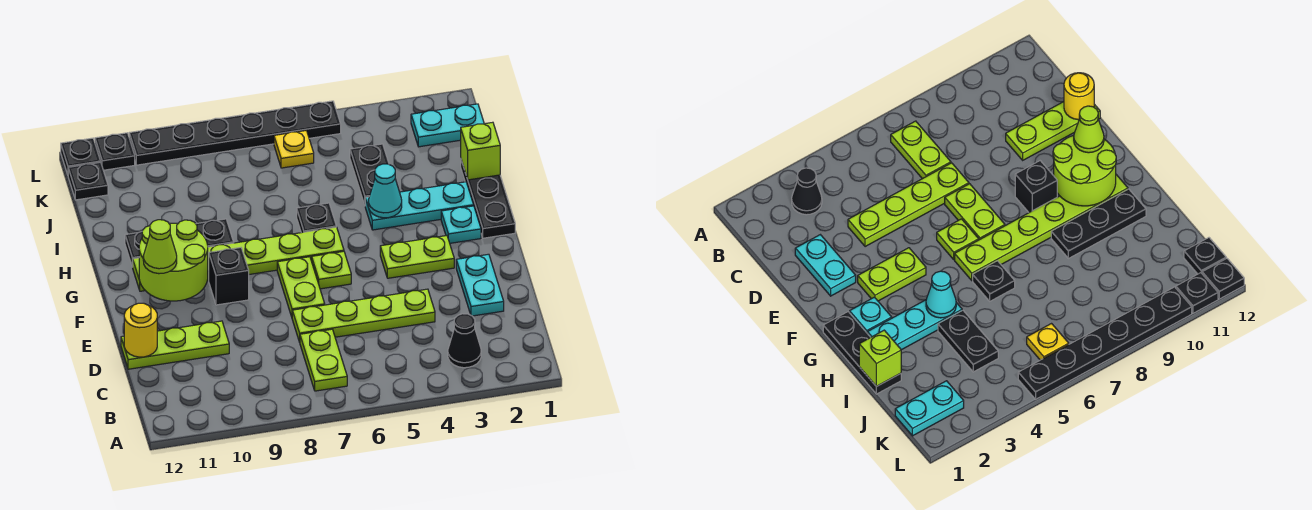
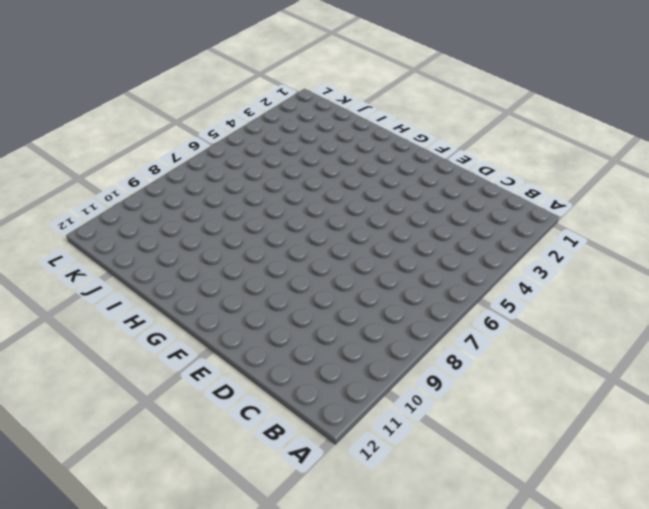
none -> black cone B3 level 1
none -> lime plate B7:C7 level 1
none -> cyan plate D2:E2 level 1

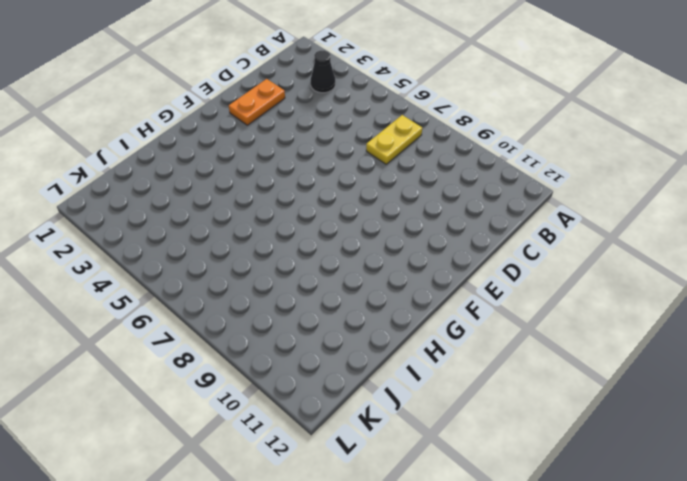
yellow plate B7:C7 level 1 -> lime plate B7:C7 level 1
orange plate D2:E2 level 1 -> cyan plate D2:E2 level 1
none -> lime plate D4:D7 level 1
none -> lime plate D10:D12 level 1
none -> lime plate E7:F7 level 1

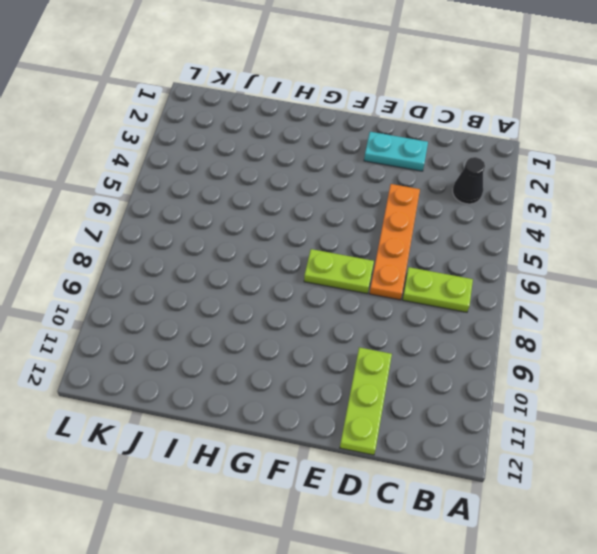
orange plate D4:D7 level 1 -> lime plate D4:D7 level 1
none -> lime plate F3:F4 level 1
none -> lime plate F6 level 1
none -> black brick F9 level 1

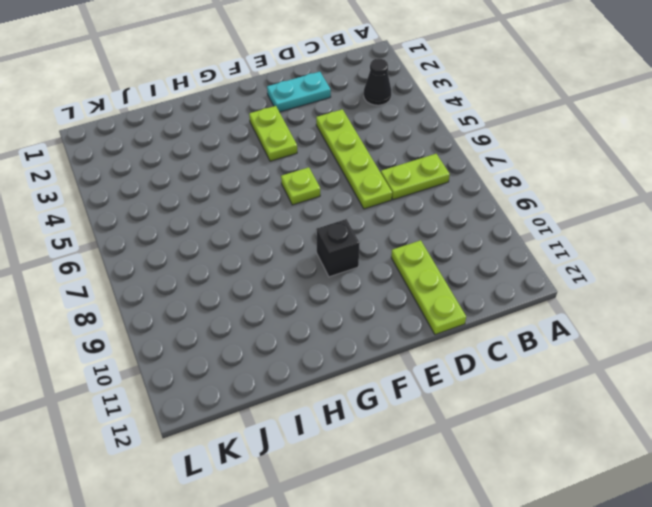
none -> lime plate E7:F7 level 1
none -> black plate G1:I1 level 1
none -> cyan plate G2 level 1

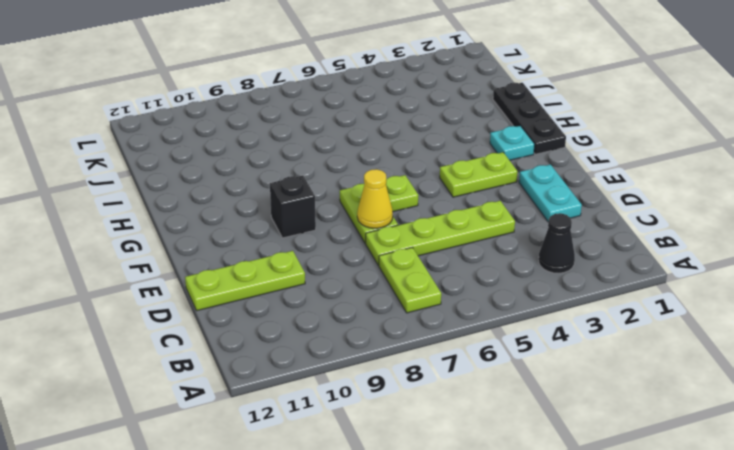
yellow cone E7 level 2 -> none
none -> lime plate G6:G11 level 1
none -> cyan plate H2:H4 level 1
none -> black plate H6 level 1

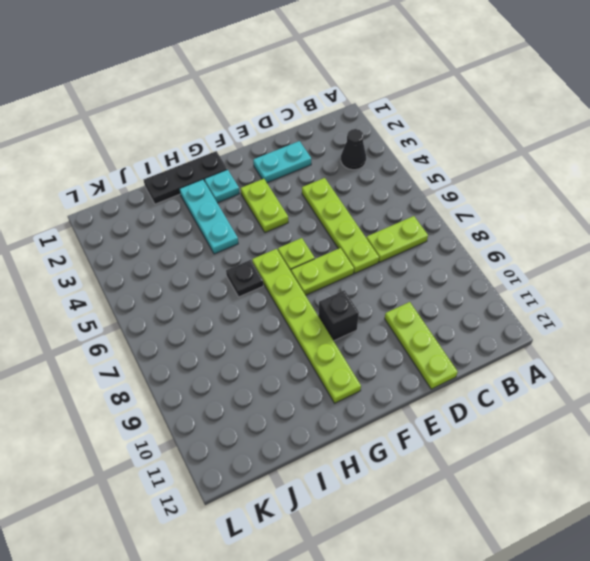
none -> black plate H9:H11 level 1
none -> black plate I4:J4 level 1
none -> cyan plate K1:K2 level 1

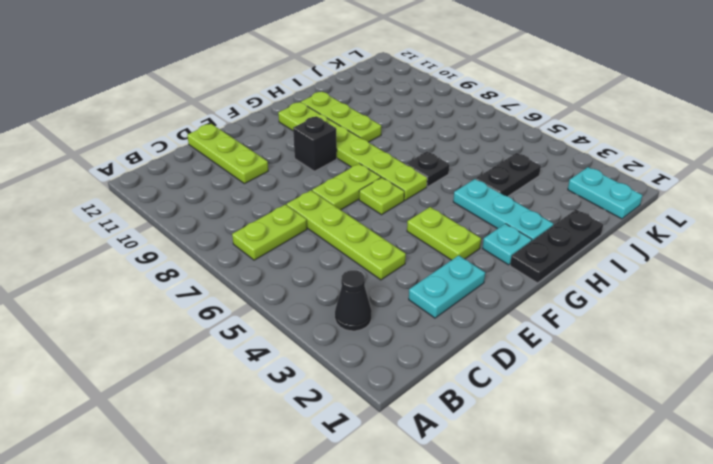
lime plate H9:H11 level 1 -> black plate H9:H11 level 1
none -> yellow plate K6 level 1
none -> black plate K12 level 1
none -> black plate L5:L10 level 1

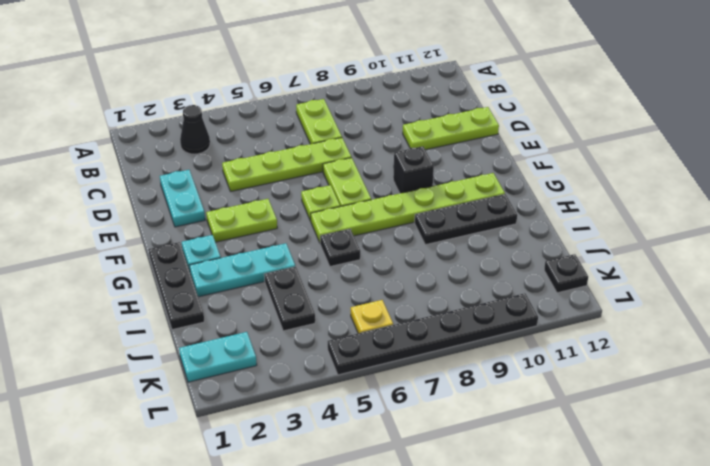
none -> black plate L11 level 1
none -> black plate L12 level 1
none -> yellow round brick D12 level 2

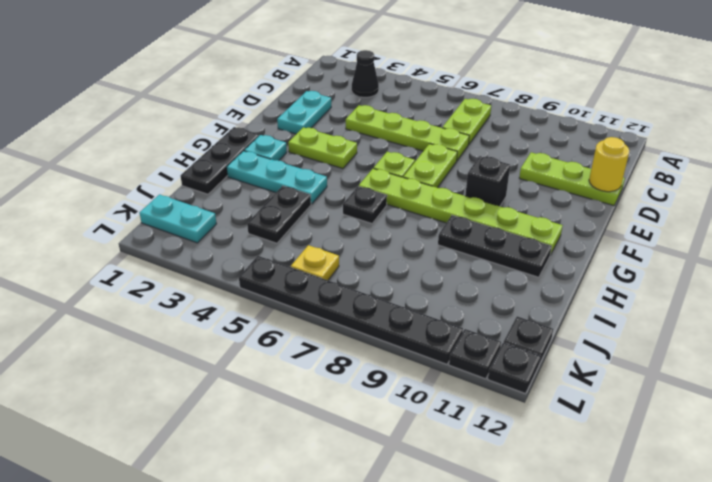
none -> lime round brick F10:G11 level 2
none -> cyan cone H4 level 2
none -> lime brick I1 level 2

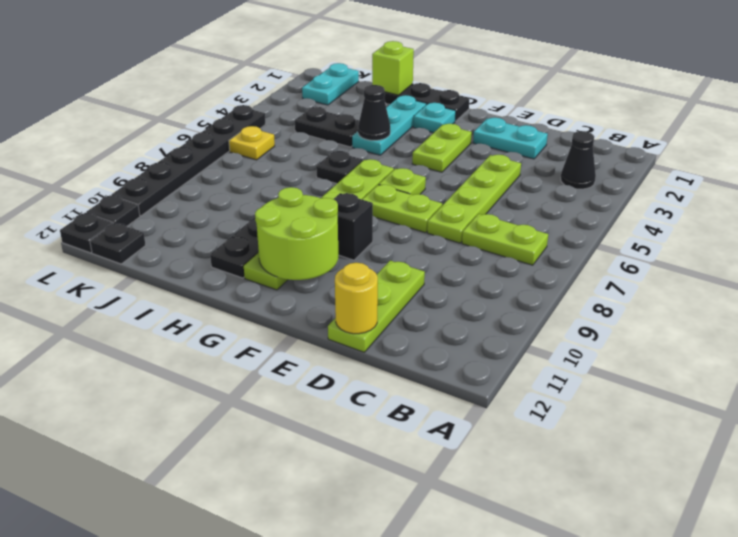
black cone H4 level 2 -> cyan cone H4 level 2
none -> lime cone F11 level 3

